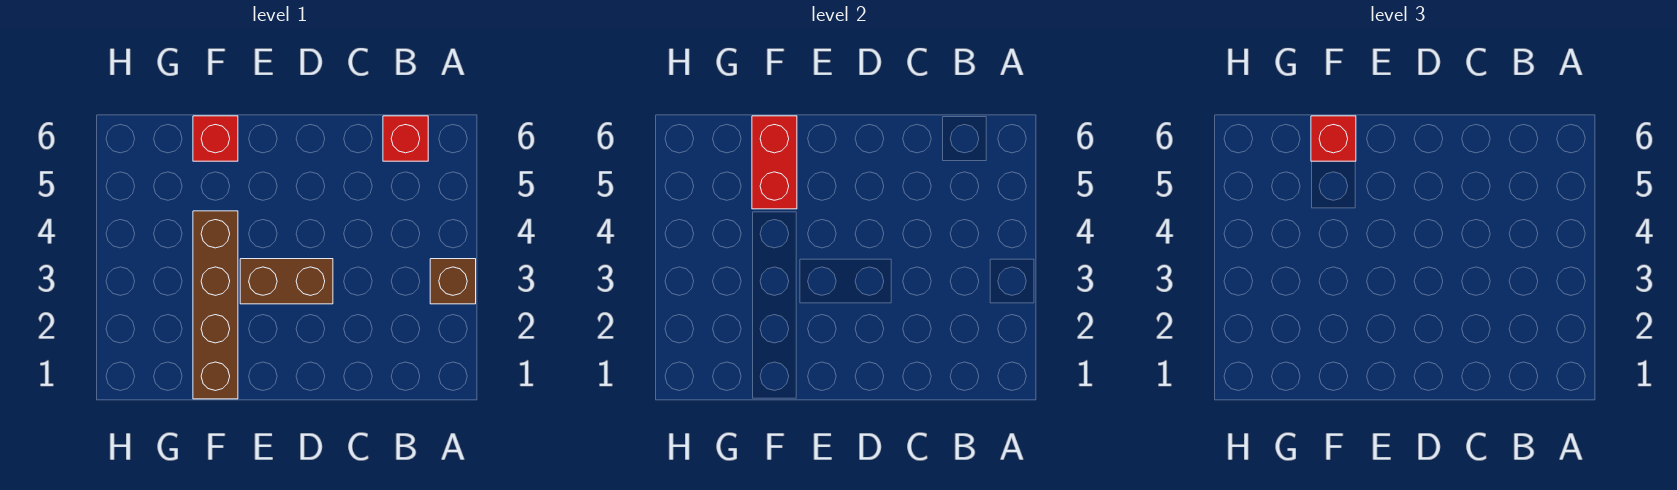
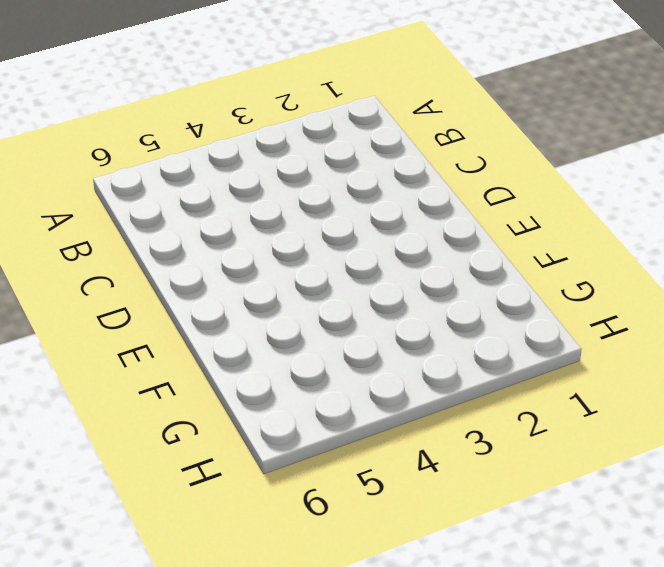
none -> brown brick A3 level 1
none -> red brick B6 level 1

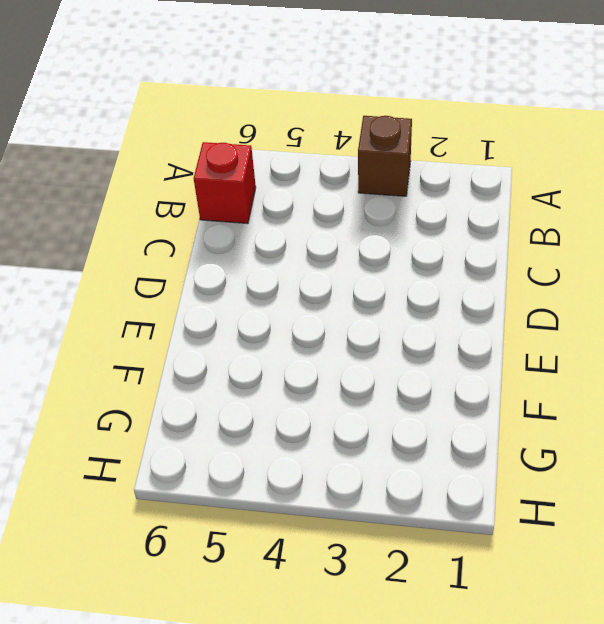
none -> brown brick D3:E3 level 1
none -> brown brick F1:F4 level 1

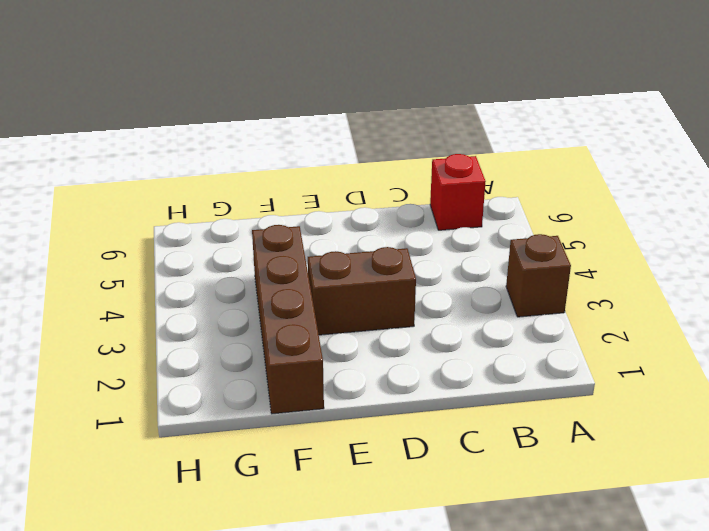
none -> red brick F6 level 1
none -> red brick F5:F6 level 2

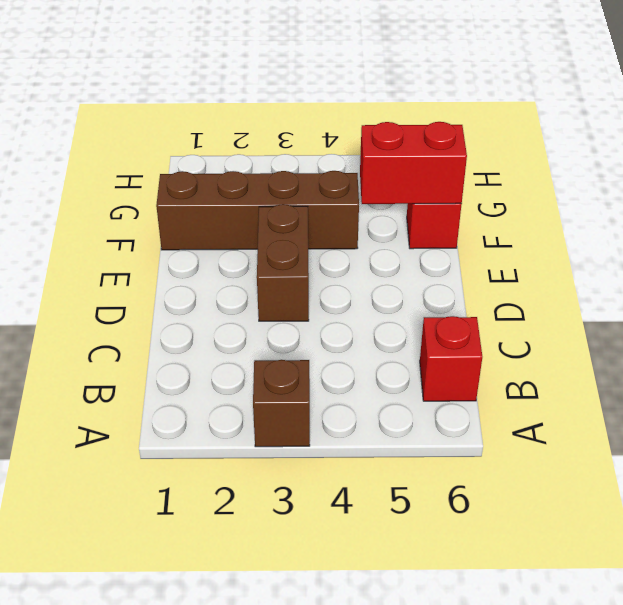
none -> red brick F6 level 3

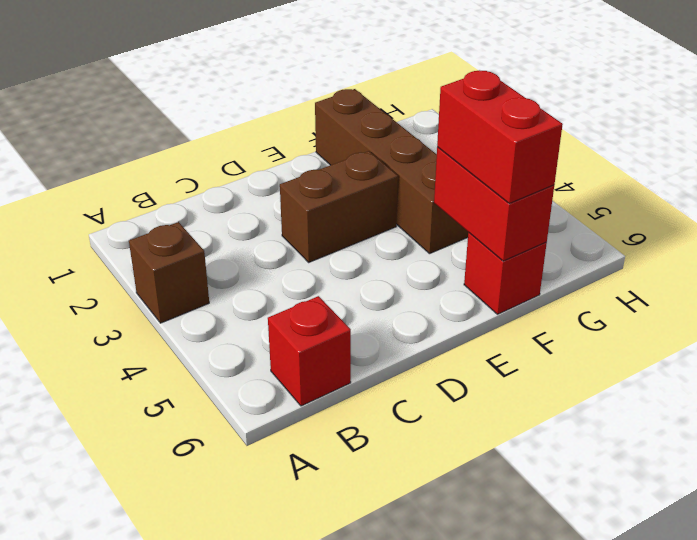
red brick F5:F6 level 3 -> red brick F6 level 3

